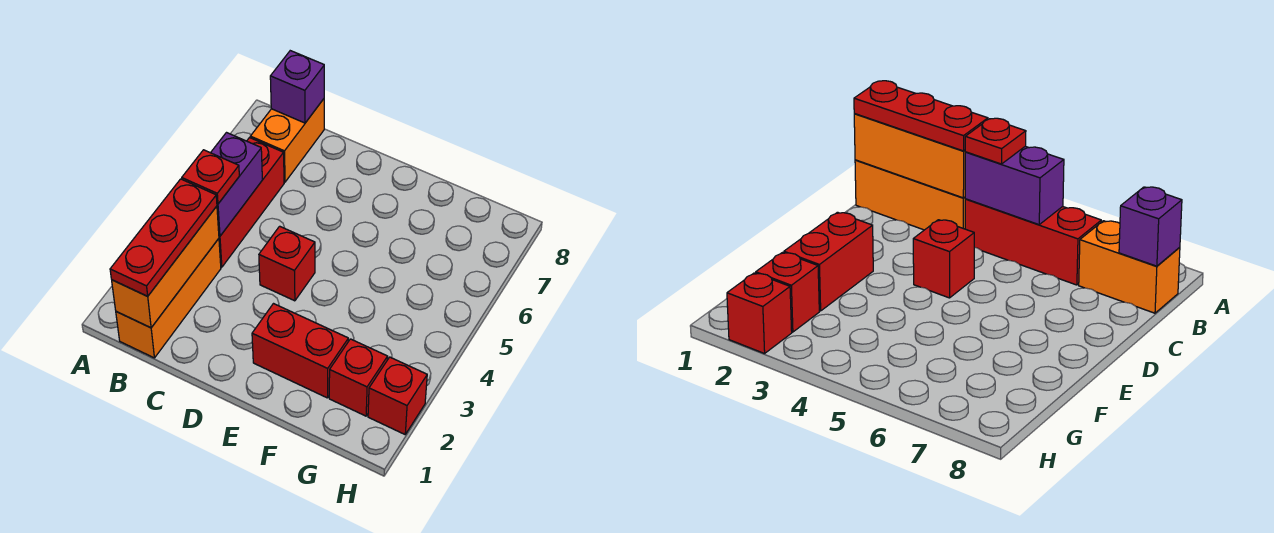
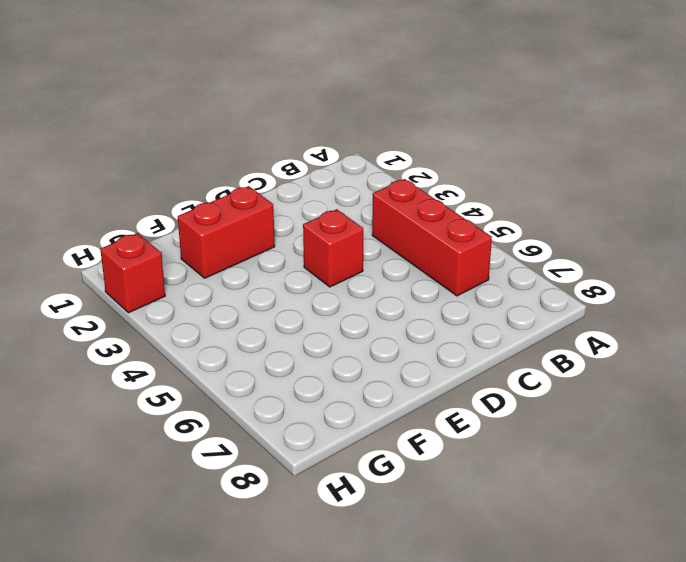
none -> orange brick B1:B3 level 1
none -> orange brick B7:B8 level 1
none -> red brick G2 level 1

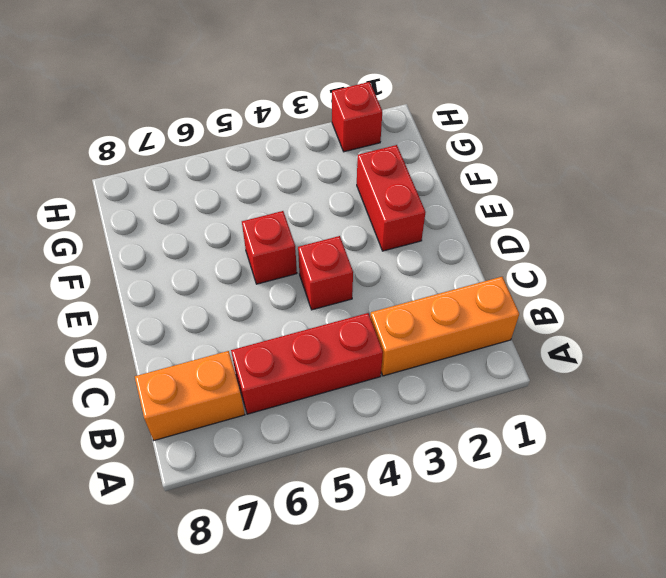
red brick E5 level 1 -> red brick G2 level 1
none -> orange brick B1:B3 level 2
none -> purple brick B4:B5 level 2
none -> purple brick B8 level 2

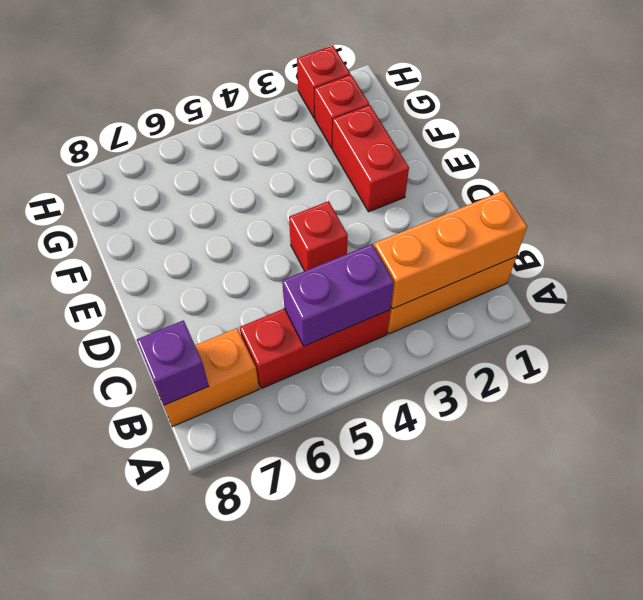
none -> red plate B1:B3 level 3
none -> red plate B4 level 3

